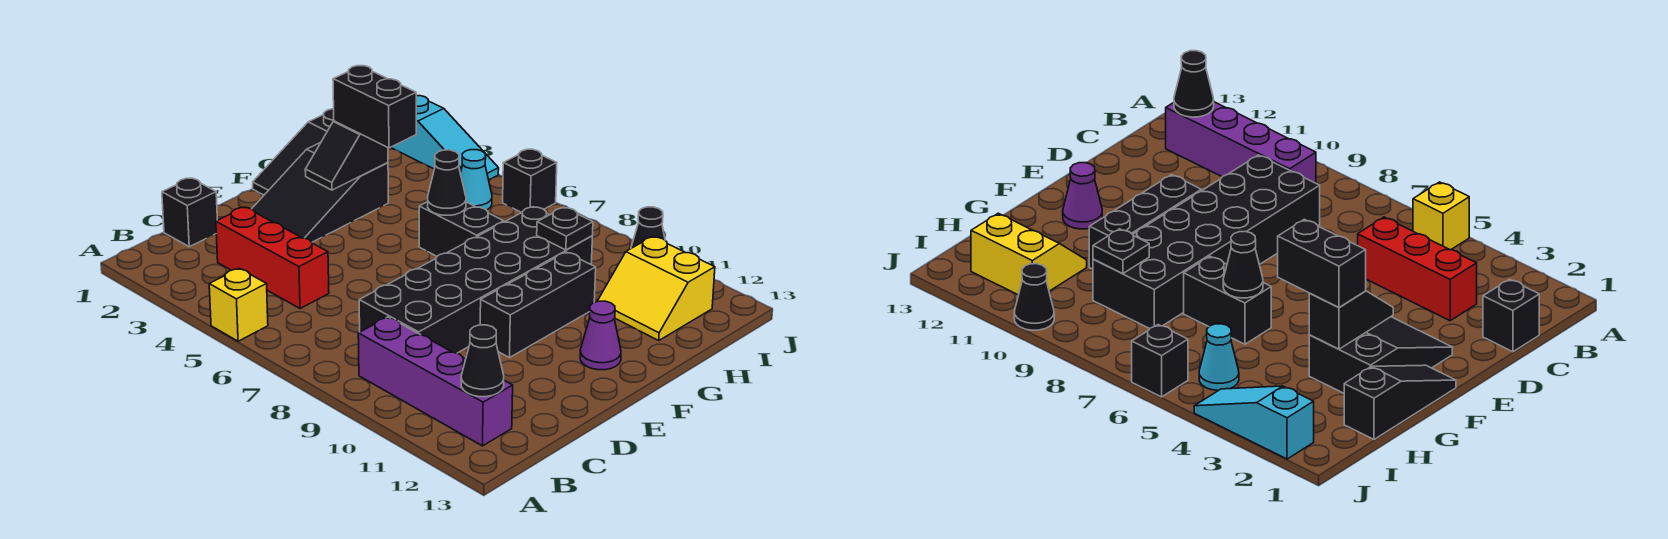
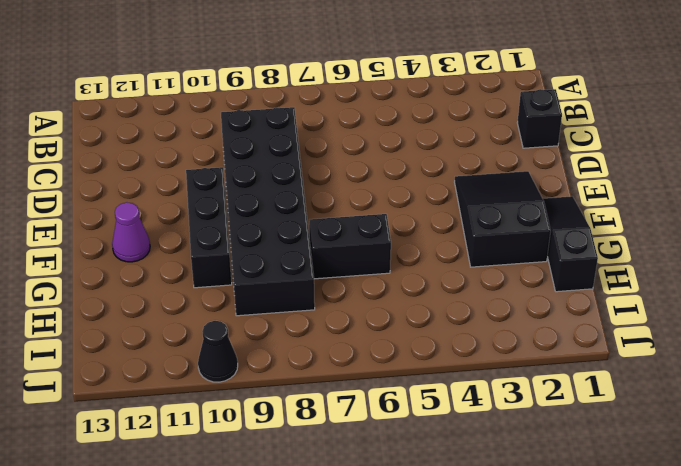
none -> yellow brick A5 level 1
none -> purple brick B9:B12 level 1
none -> red brick C3:C5 level 1

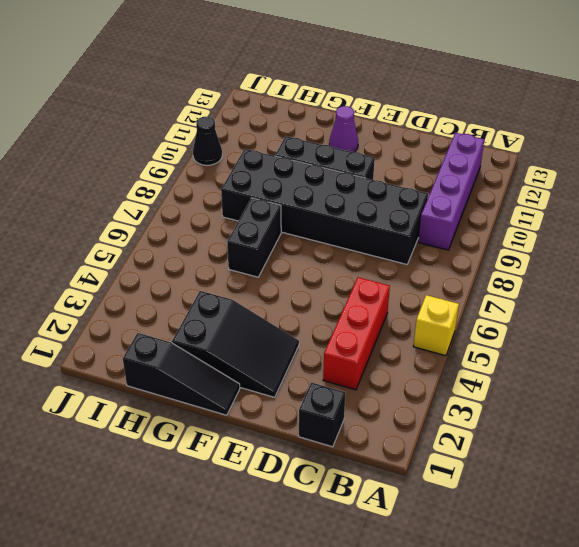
none -> yellow slope H11:I12 level 1 top I
none -> cyan cone I5 level 1
none -> cyan slope J2:J4 level 1 top 2

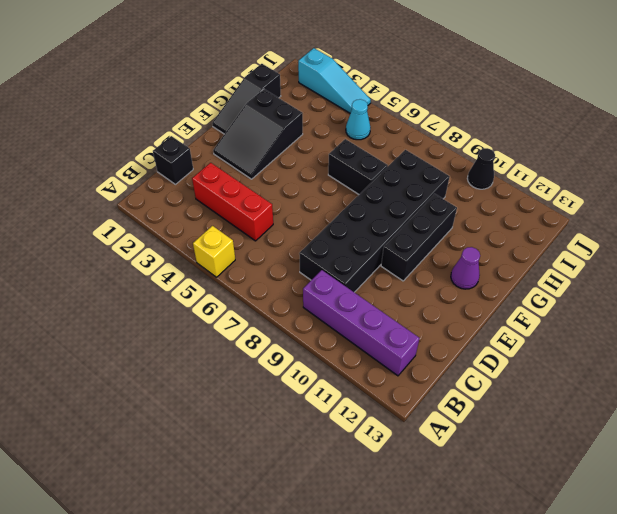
none -> yellow slope H11:I12 level 1 top I
none -> black brick J6 level 1
none -> black cone B12 level 2

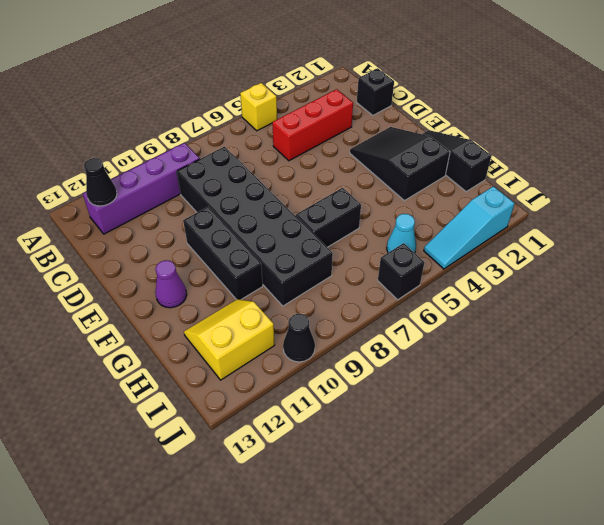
none -> black slope F3:G3 level 2 top G
none -> black cone G6 level 2
none -> black plate H9 level 2

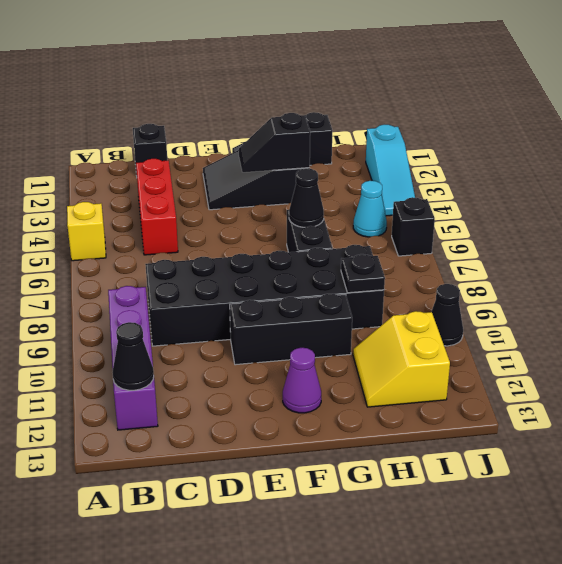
none -> black brick G3:G4 level 3

